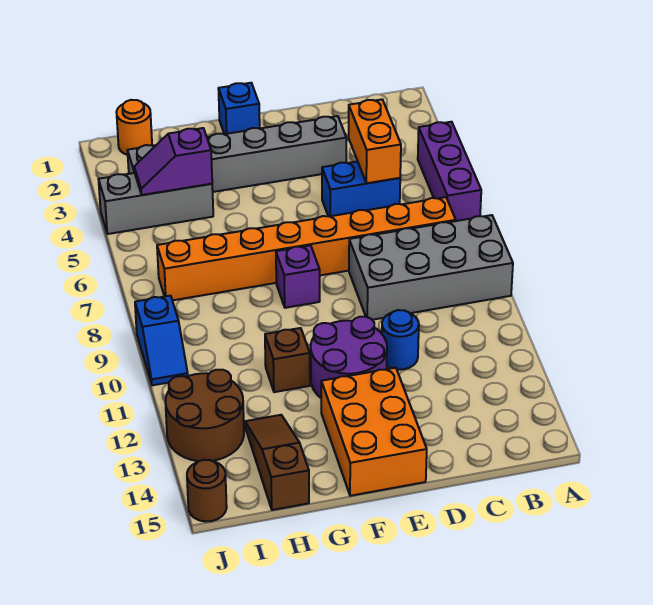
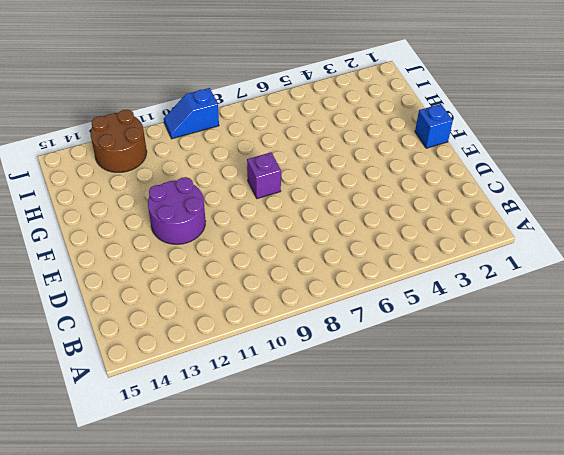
none -> purple brick A4:A6 level 1
none -> grey brick A8:D9 level 1
none -> orange brick B7:I7 level 1

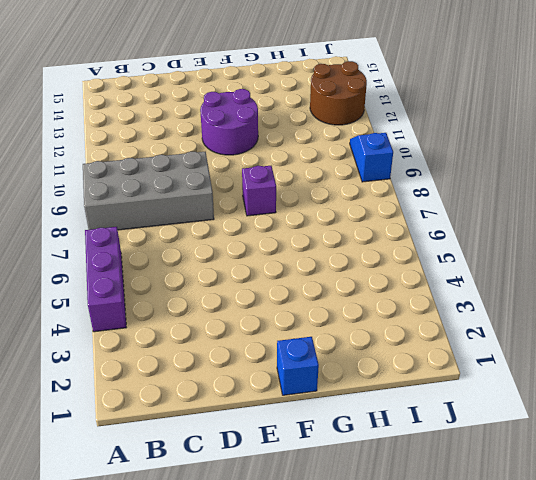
none -> orange brick B7:I7 level 1
none -> blue brick C5:D5 level 1
none -> grey brick D3:I3 level 1

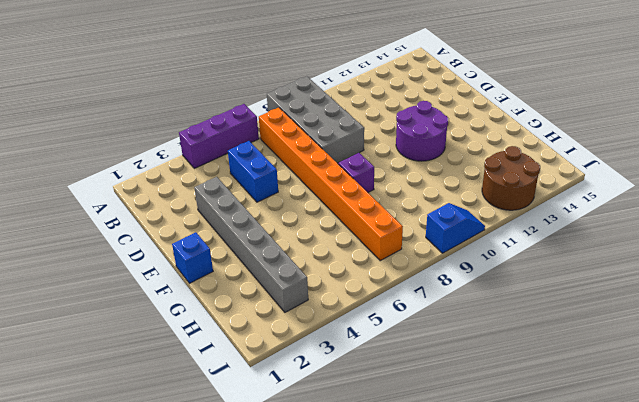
none -> blue round brick D11 level 1
none -> orange brick E13:F15 level 1
none -> brown brick G11 level 1

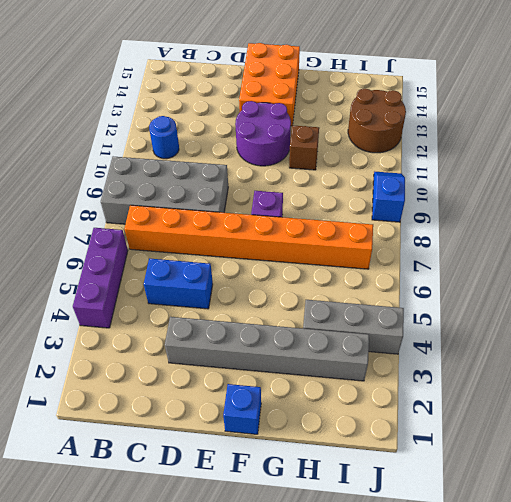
blue round brick B11 level 1 -> blue round brick D11 level 1
none -> brown slope H13:H15 level 1 top 15
none -> orange round brick I1 level 1
none -> brown round brick J15 level 1

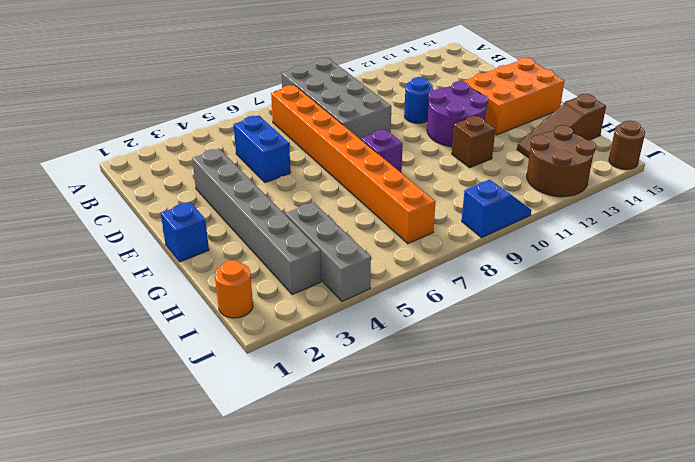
none -> purple brick A4:A6 level 1
none -> orange brick C4:C5 level 2
none -> purple slope H4:I4 level 2 top H

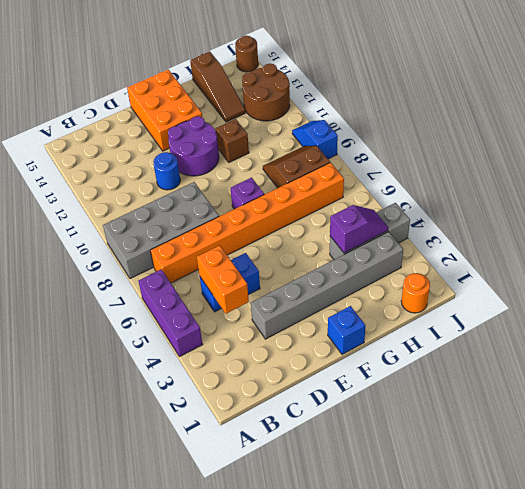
brown slope H8:I9 level 1 top 8 -> none

